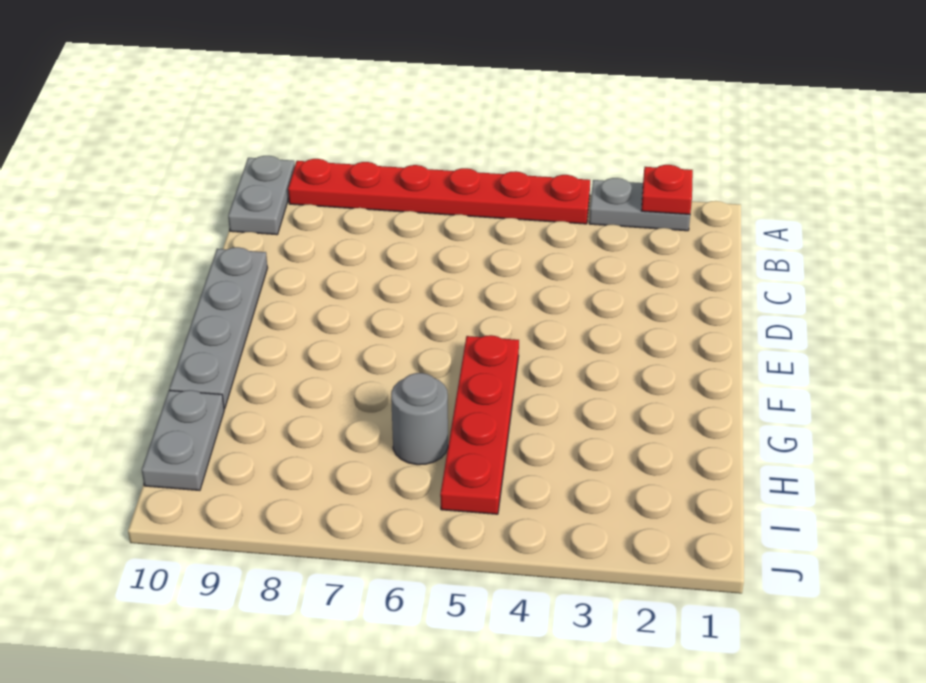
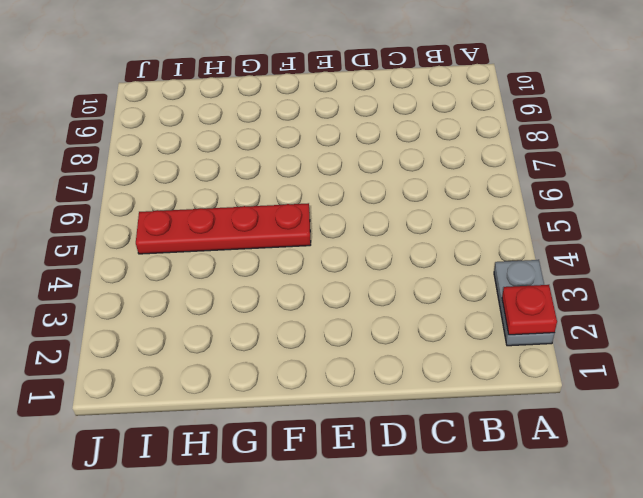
none -> red plate A4:A9 level 1
none -> grey plate A10:B10 level 1

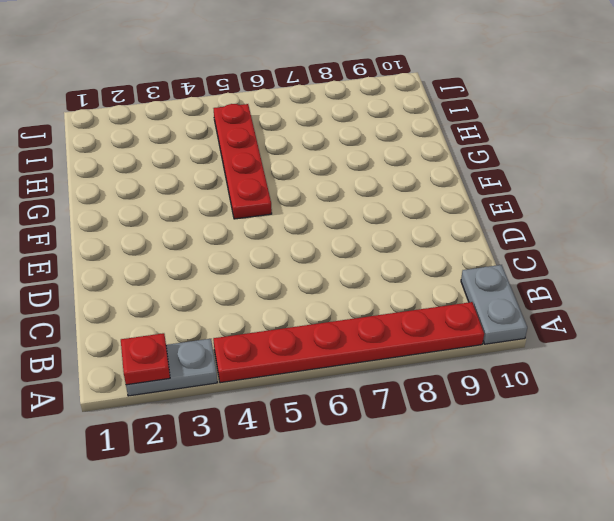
none -> grey plate D10:G10 level 1
none -> grey round brick H6 level 1

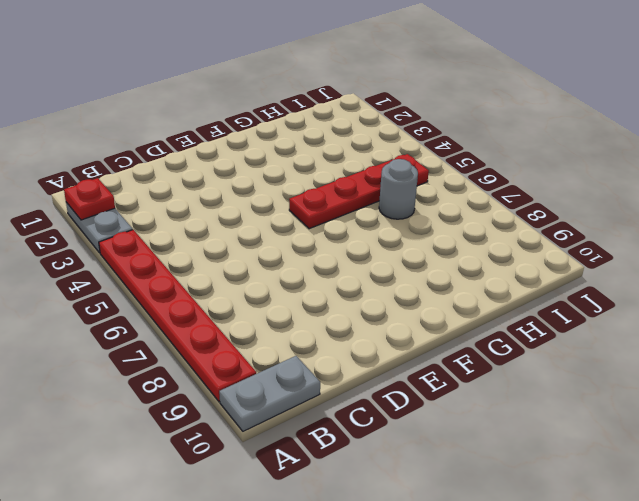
none -> grey plate D10:G10 level 1
none -> grey plate H10:I10 level 1

